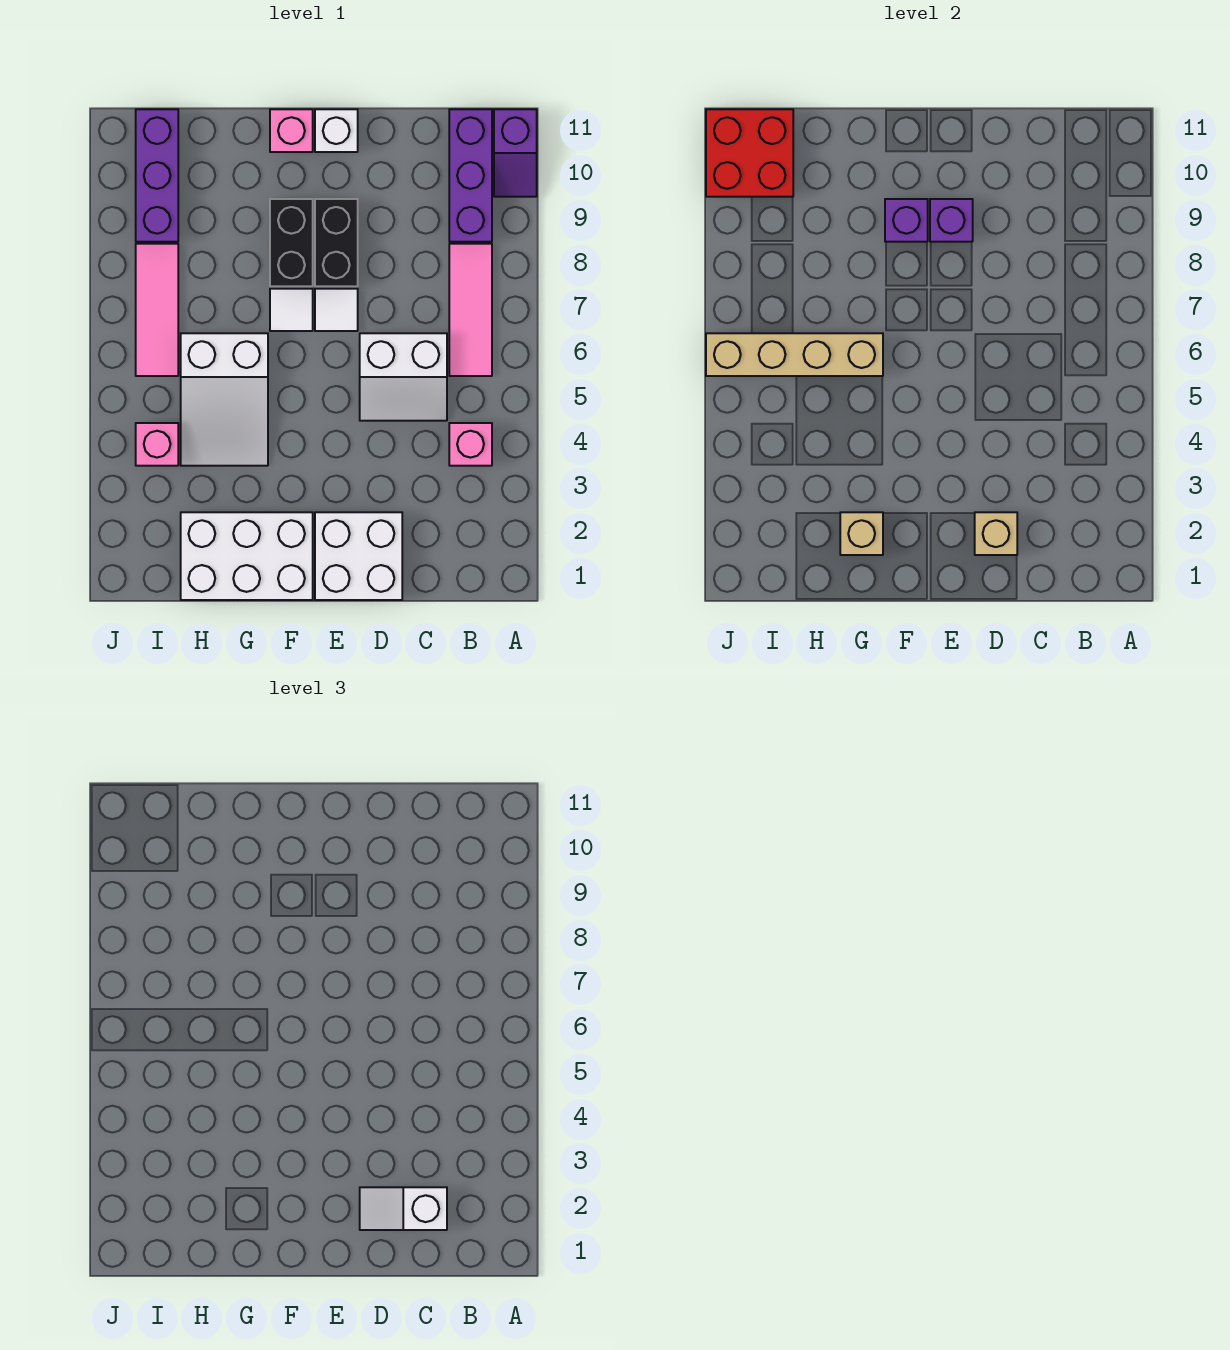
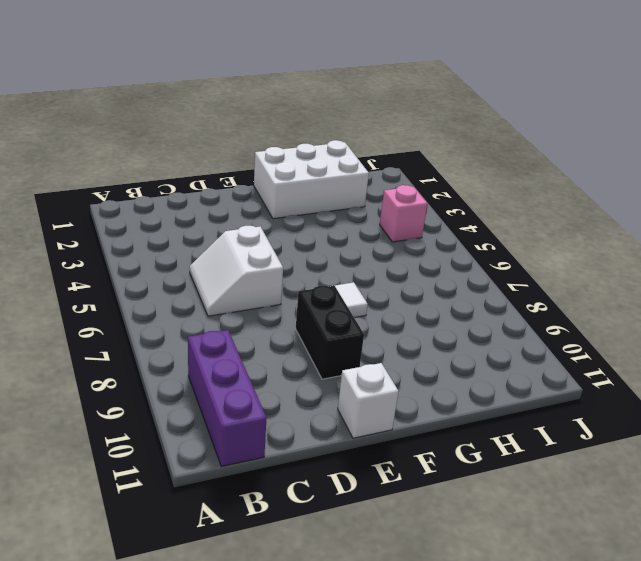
white slope C5:D6 level 1 top D -> white slope C5:D6 level 1 top 6
none -> purple slope A10:A11 level 1 top 11
none -> pink brick B4 level 1
none -> pink tile B6:B8 level 1

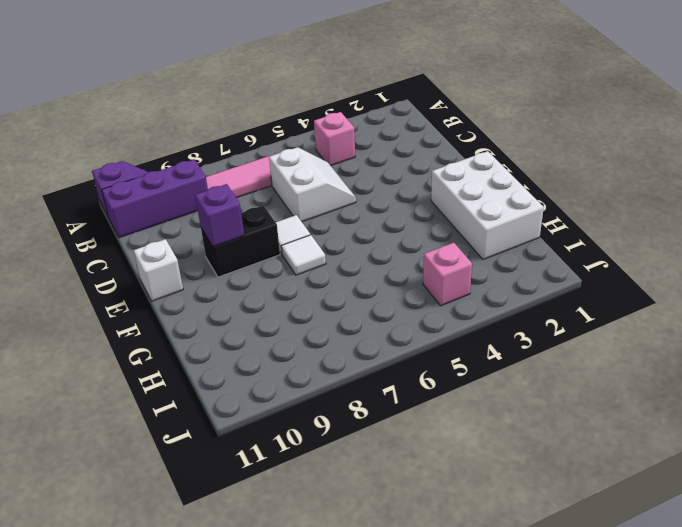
none -> white brick D1:E2 level 1
none -> black brick F8:F9 level 1
none -> pink brick F11 level 1

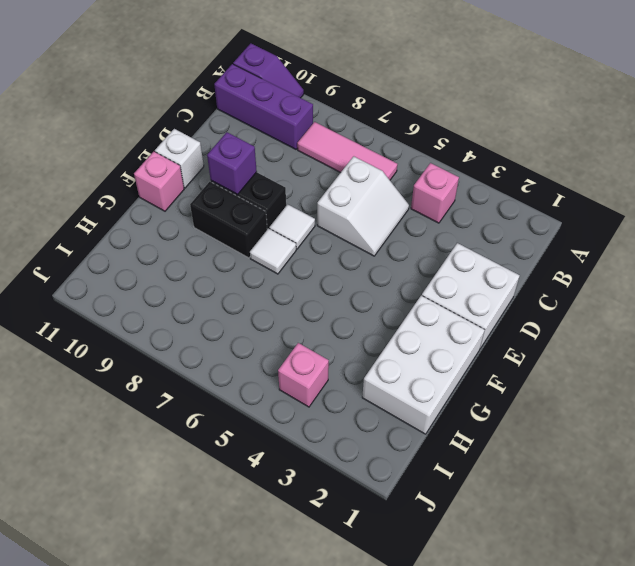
none -> white slope G4:H6 level 1 top 6
none -> pink tile I6:I8 level 1
none -> purple brick I9:I11 level 1

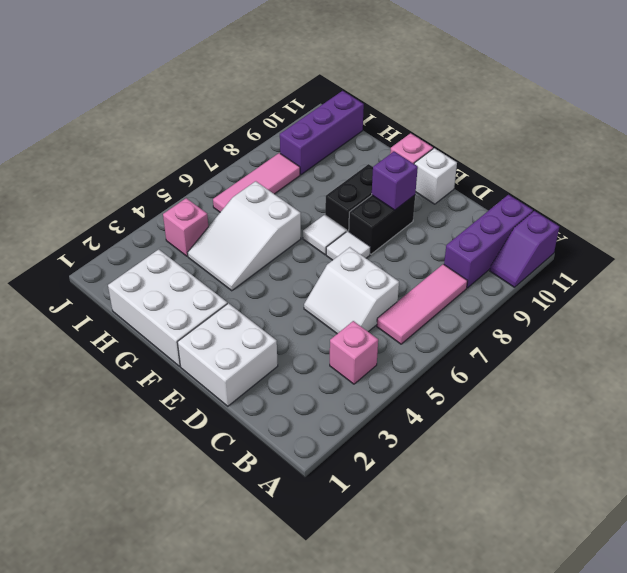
none -> tan brick D2 level 2
none -> purple brick F9 level 2
none -> tan brick G2 level 2

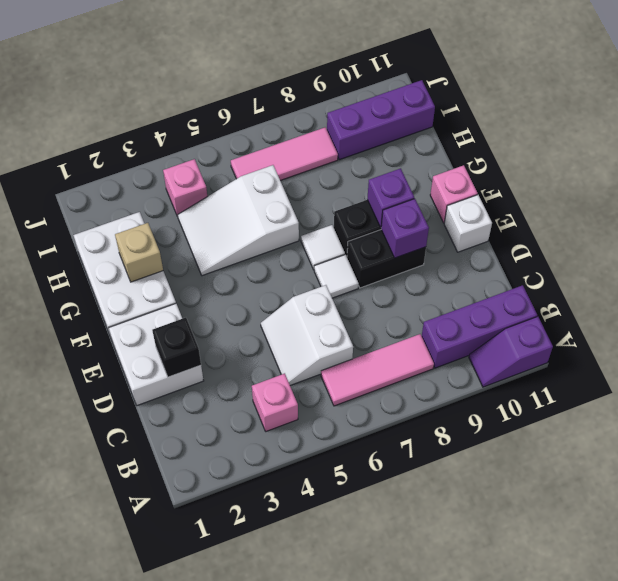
black brick D2 level 2 -> tan brick D2 level 2
none -> tan brick G6:J6 level 2
none -> red brick I10:J11 level 2
none -> white slope C2:D2 level 3 top C

